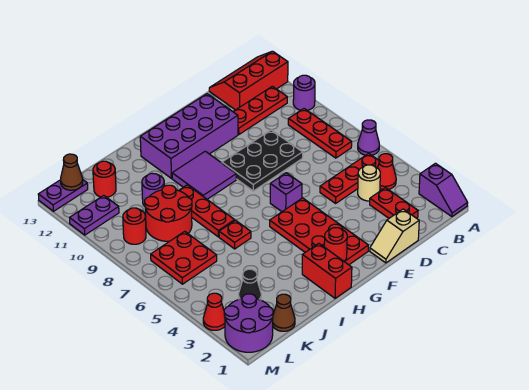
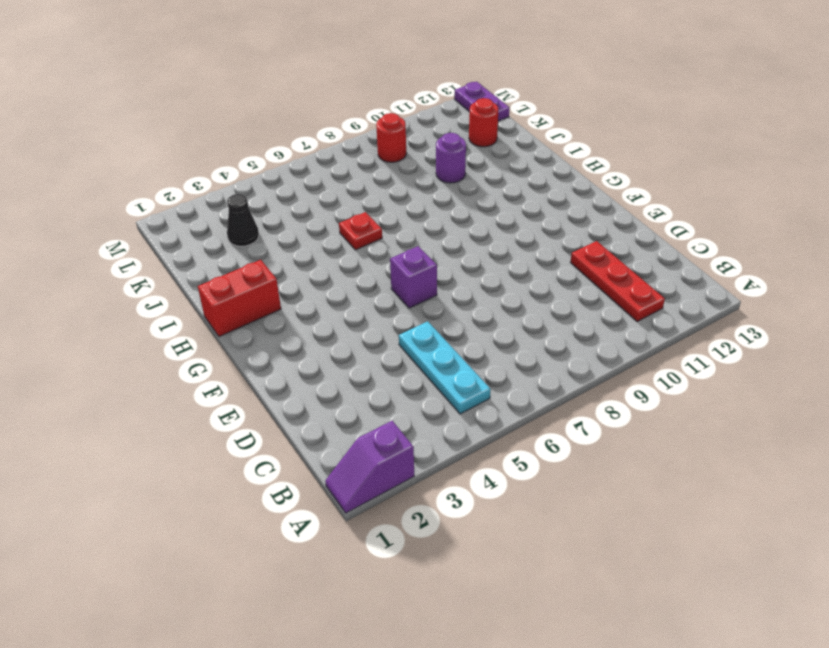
cyan plate B5:D5 level 1 -> red plate B5:D5 level 1
none -> purple cone A6 level 1
none -> purple round brick A10 level 1
none -> red slope A12:C13 level 1 top 12
none -> red cone B4 level 1

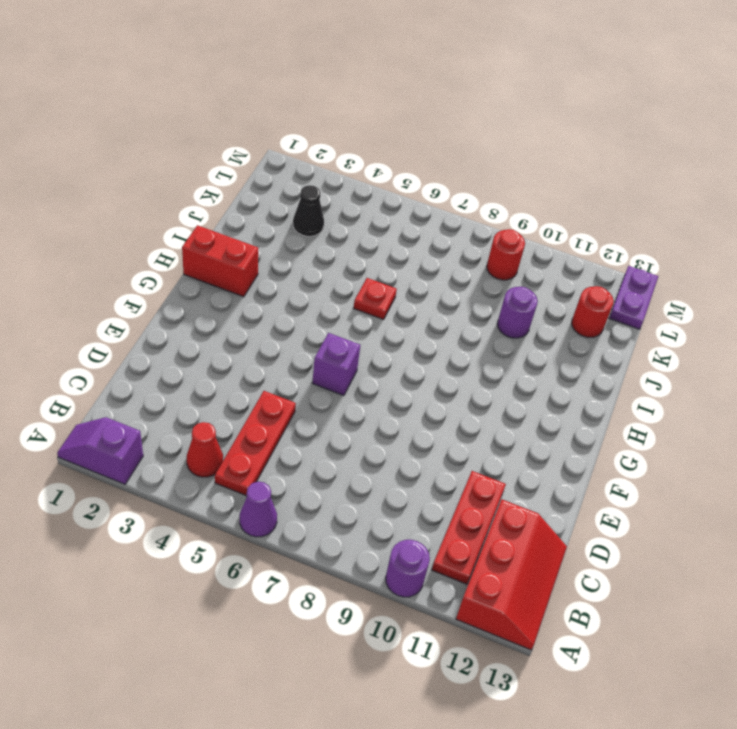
none -> red plate B7:B9 level 1
none -> red plate C2:C3 level 1
none -> tan round brick C4 level 1
none -> tan slope D1:E1 level 1 top D

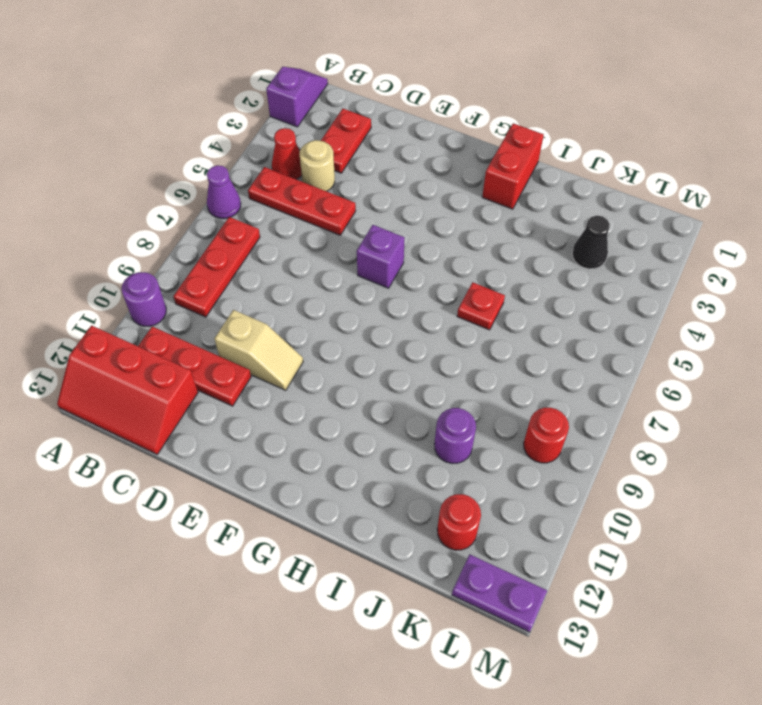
tan slope D10:E10 level 1 top D -> tan slope D1:E1 level 1 top D
none -> black plate D8:F9 level 1
none -> purple brick E11:H12 level 1
none -> red plate F2:G5 level 1
none -> purple tile G9:H10 level 1

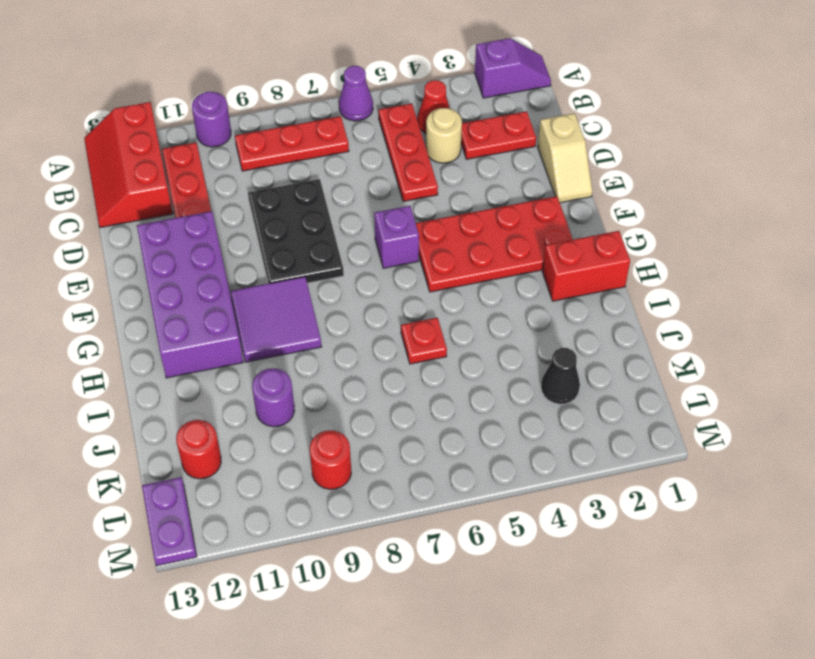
none -> red plate I7:I9 level 1
none -> red round brick J8:K9 level 1
none -> brown cone K1 level 1
none -> red plate K6:L7 level 1

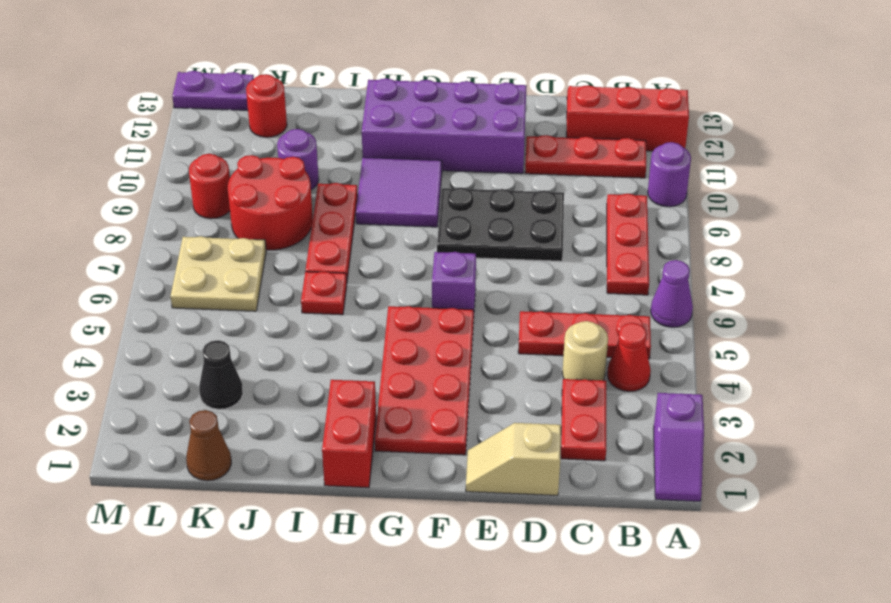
tan plate K6:L7 level 1 -> red plate K6:L7 level 1
none -> purple round brick L1:M2 level 1
none -> purple plate L11:M11 level 1
none -> red cone M3 level 1
none -> red round brick G2 level 2

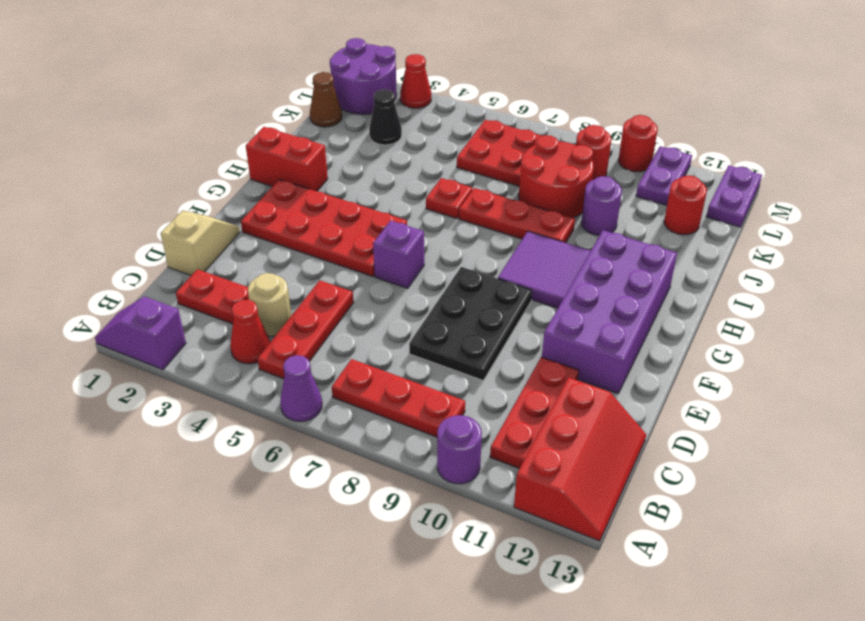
red round brick M10 level 1 -> red round brick G2 level 2
none -> brown cone L13 level 2

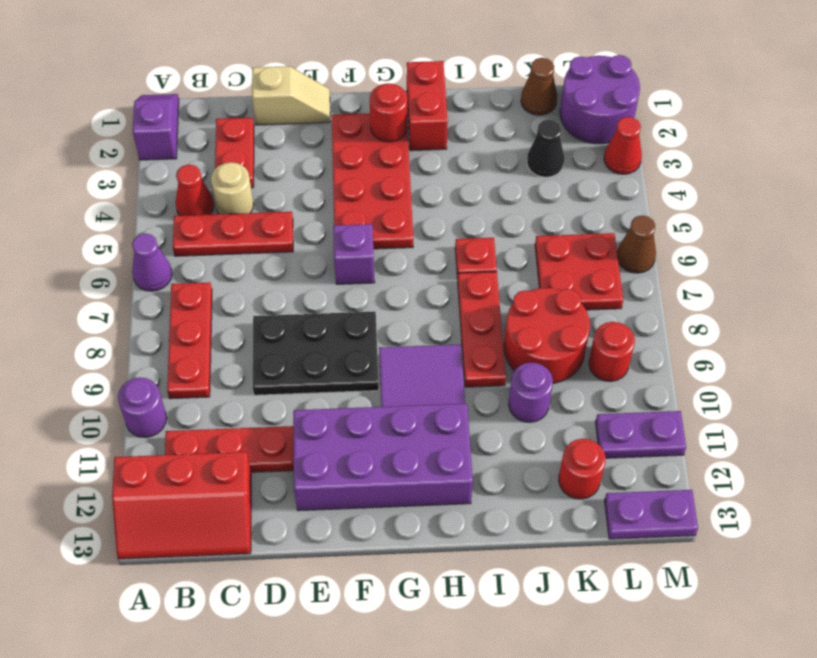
brown cone M6 level 1 -> brown cone L13 level 2

